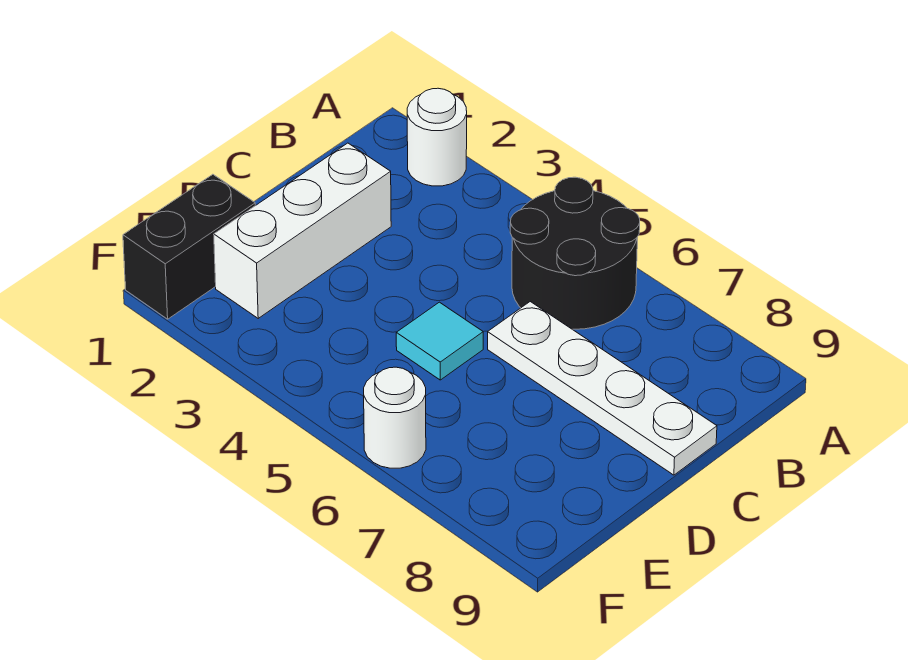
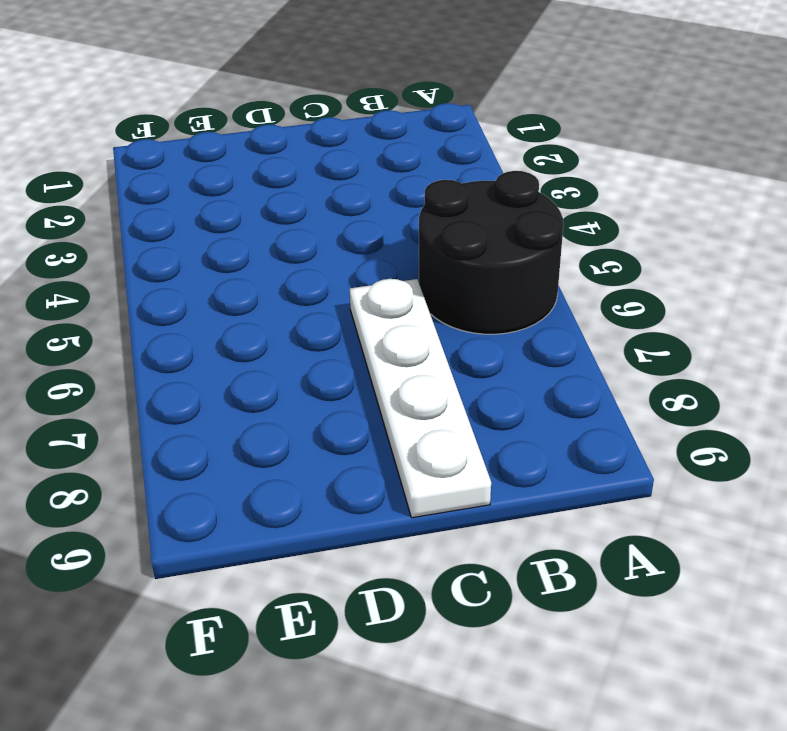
none -> white round brick A2 level 1
none -> white brick C2:E2 level 1

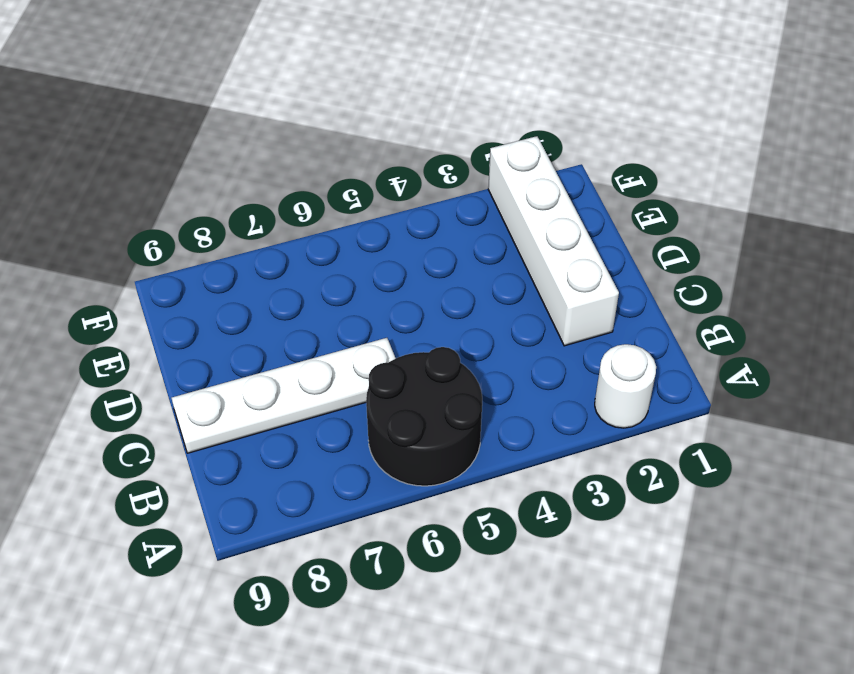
white brick C2:F2 level 1 -> white brick C2:E2 level 1
none -> cyan tile D5 level 1
none -> black brick E1:F1 level 1

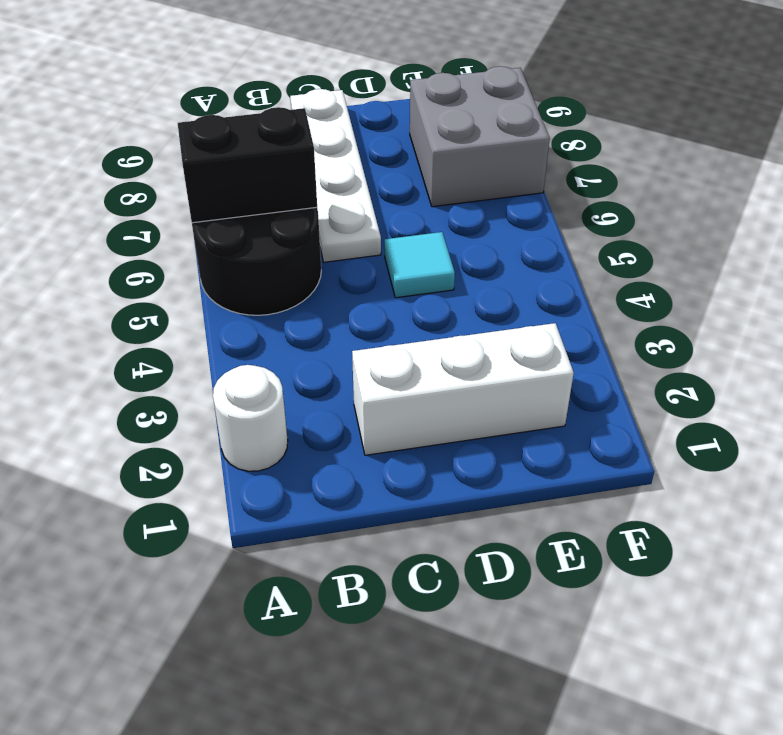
black brick A6:B6 level 2 -> black brick E1:F1 level 1
grey brick E7:F8 level 1 -> none
none -> white round brick F6 level 1

